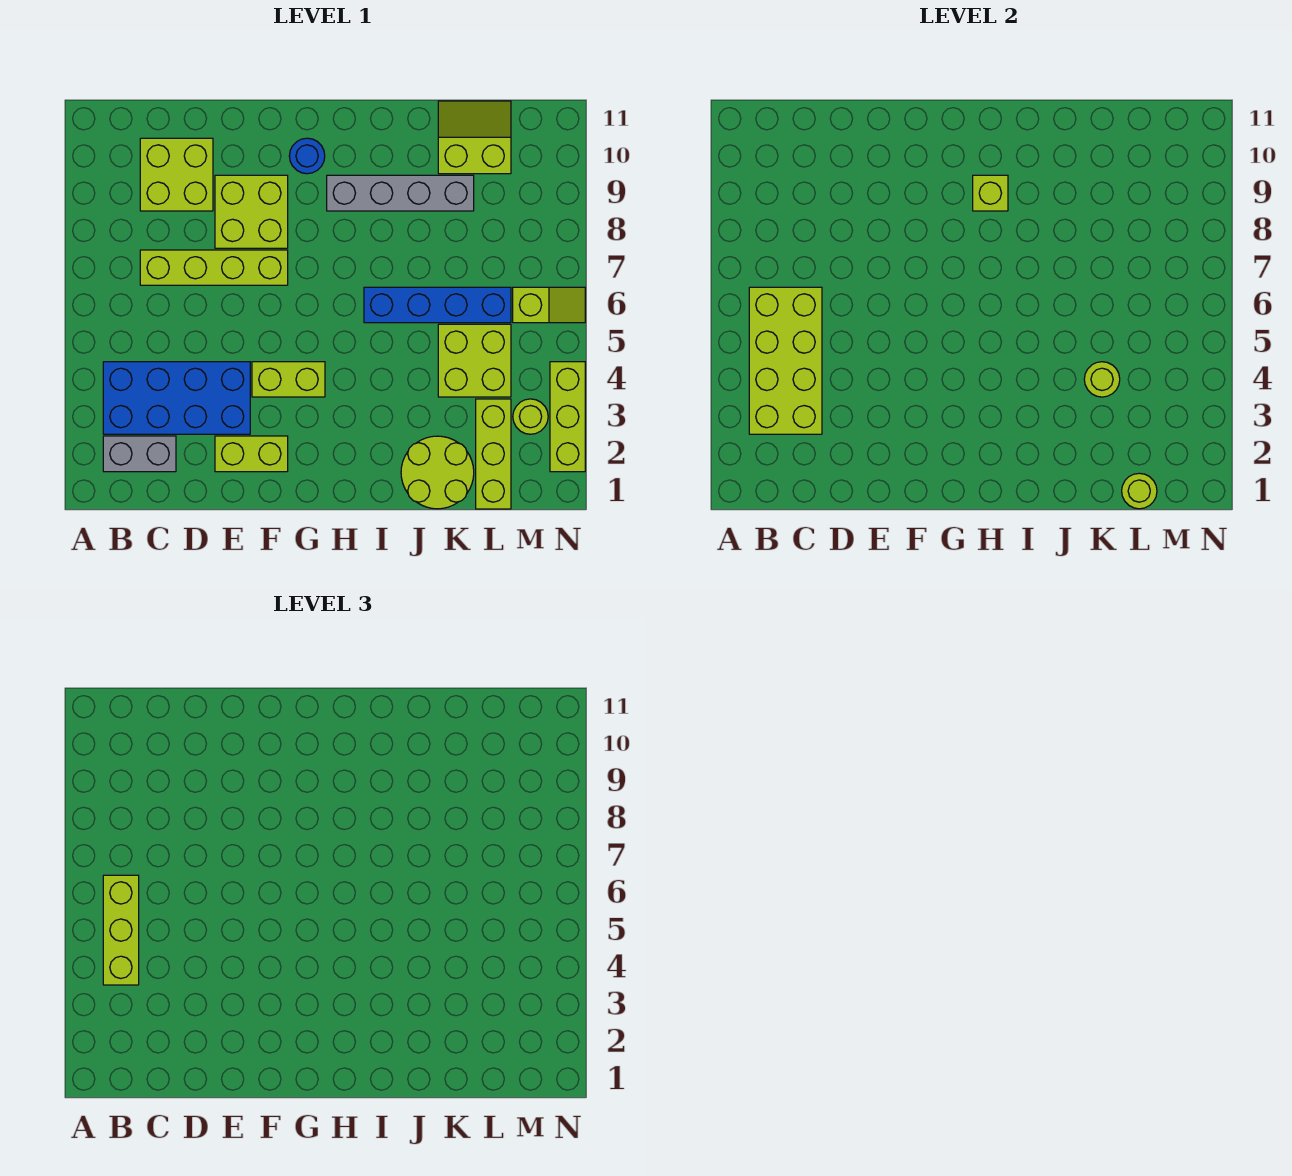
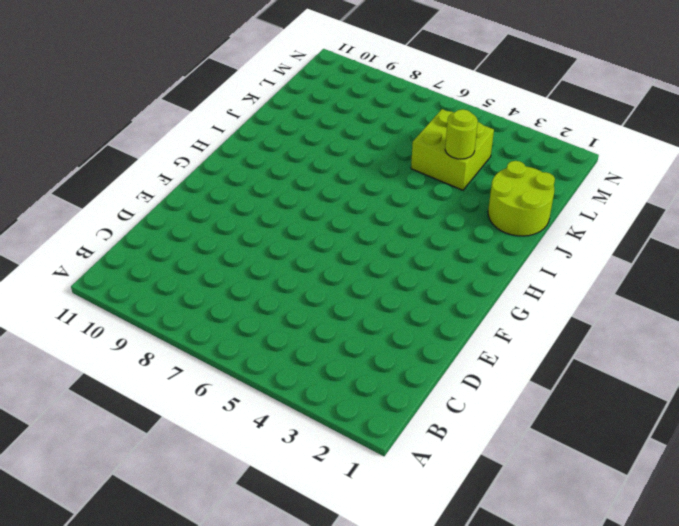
none -> grey brick B2:C2 level 1
none -> blue brick B3:E4 level 1
none -> lime brick C7:F7 level 1

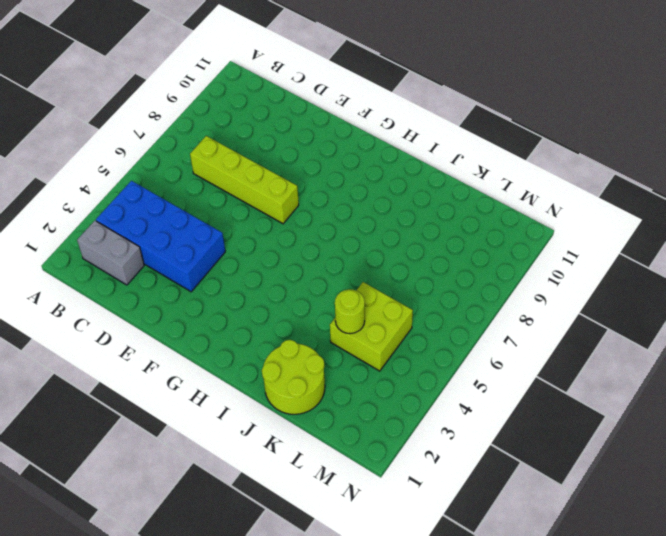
none -> lime brick C9:D10 level 1
none -> lime brick E2:F2 level 1
none -> lime brick E8:F9 level 1

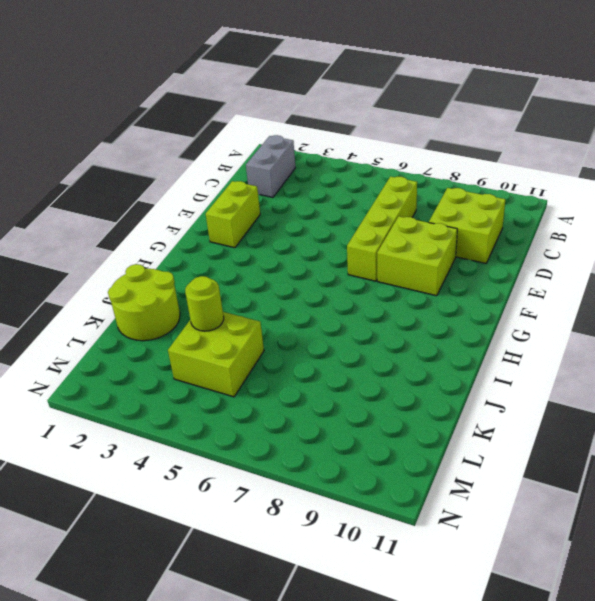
none -> blue brick B3:E4 level 1
none -> lime brick F4:G4 level 1
none -> blue round brick G10 level 1

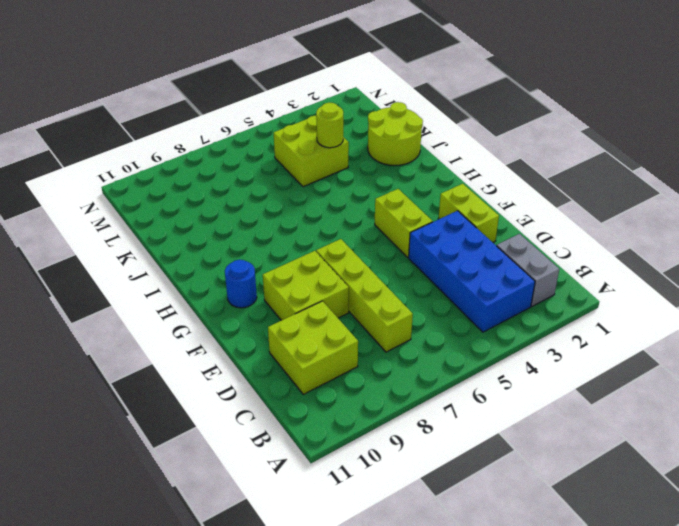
none -> grey brick H9:K9 level 1
none -> blue brick I6:L6 level 1
none -> lime slope K10:L11 level 1 top 10

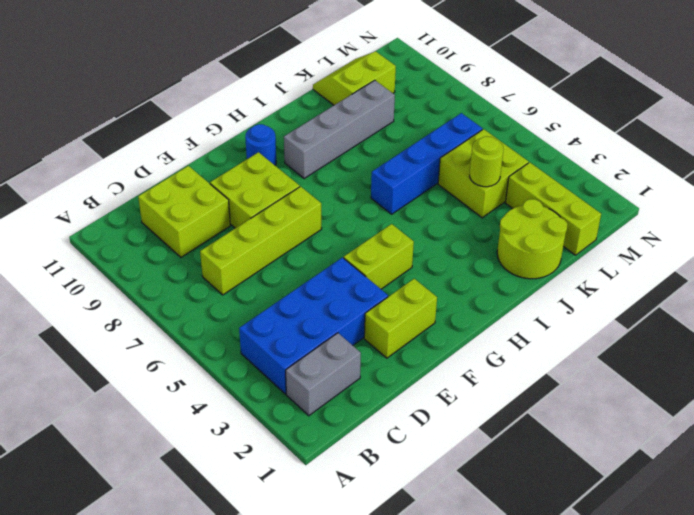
none -> lime round brick M3 level 1
none -> lime slope M6:N6 level 1 top M
none -> lime brick N2:N4 level 1

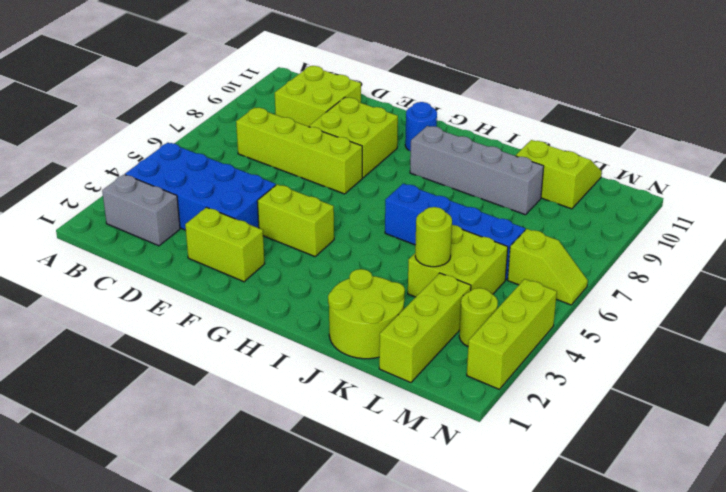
none -> lime brick B3:C6 level 2
none -> lime brick H9 level 2
none -> lime round brick L1 level 2

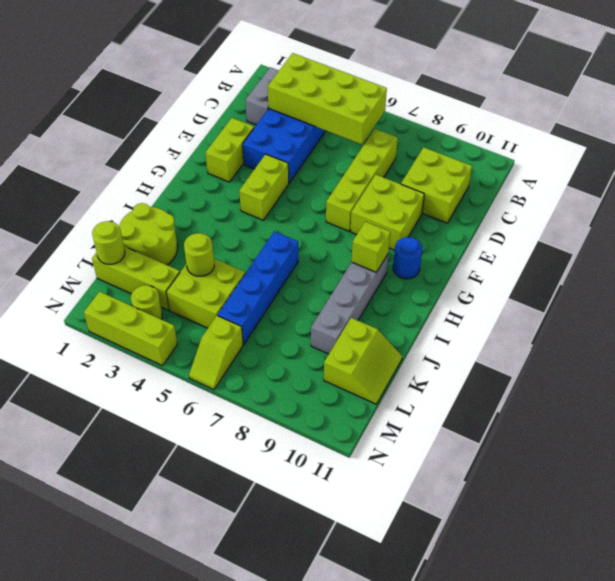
none -> lime brick B4:B6 level 3

